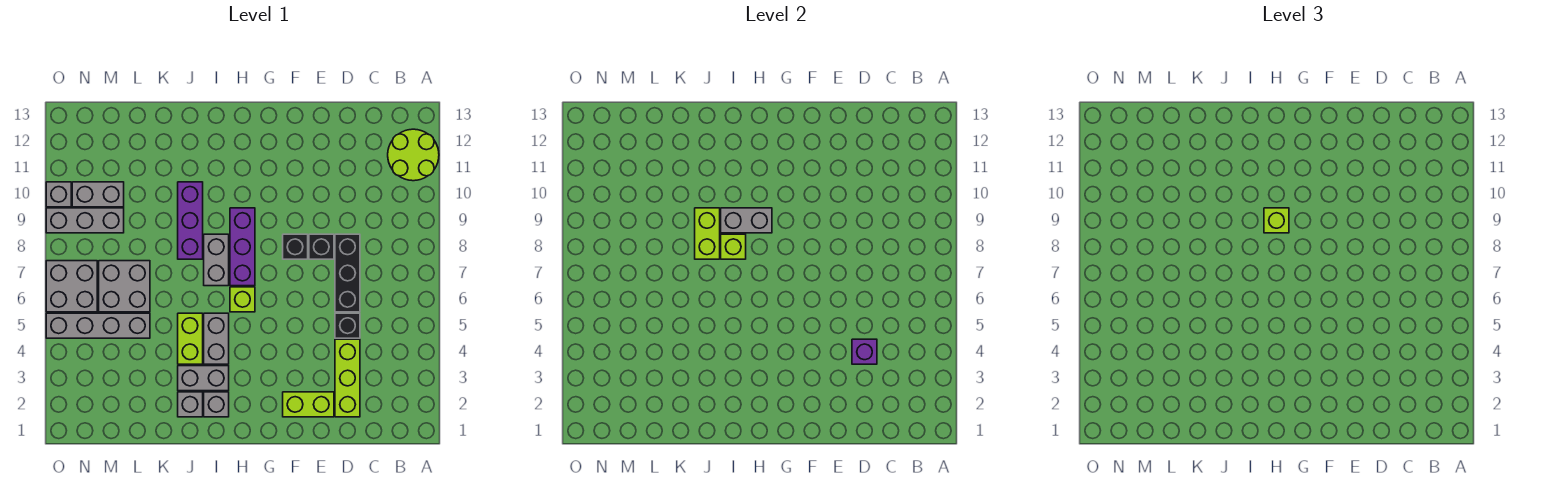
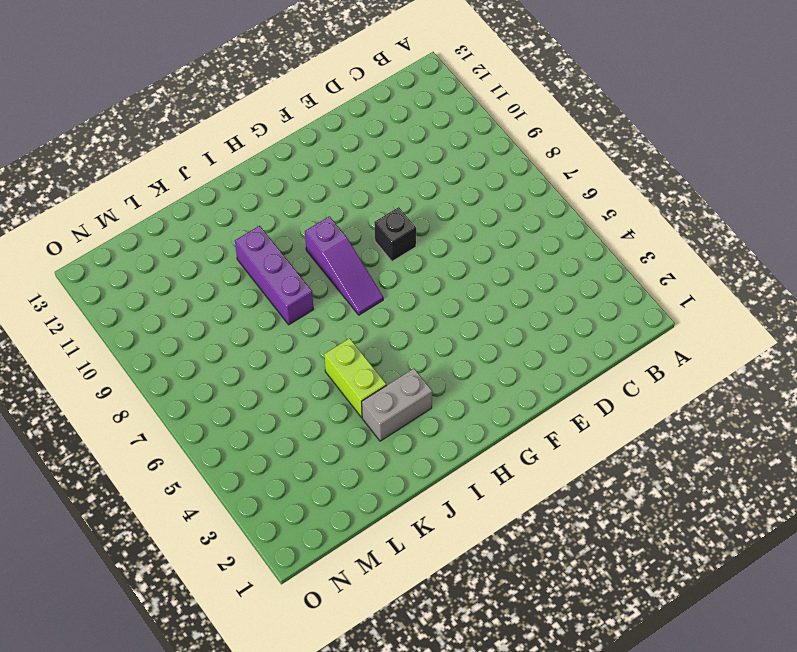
purple slope H7:H9 level 1 top 9 -> purple brick H7:H9 level 1
none -> lime round brick A11:B12 level 1
none -> lime brick D2:D4 level 1
none -> black brick D5 level 1

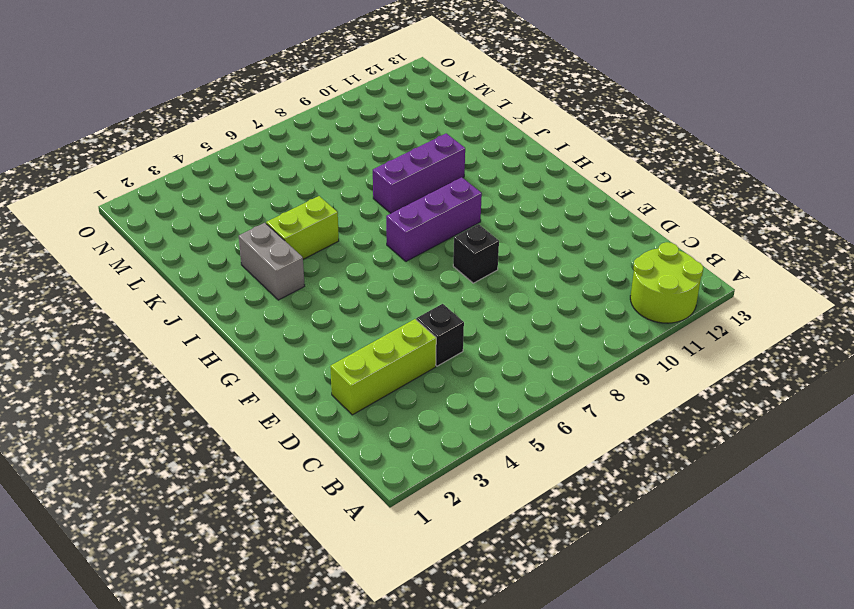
none -> black brick D6:D8 level 1
none -> lime brick E2:F2 level 1
none -> black brick E8 level 1

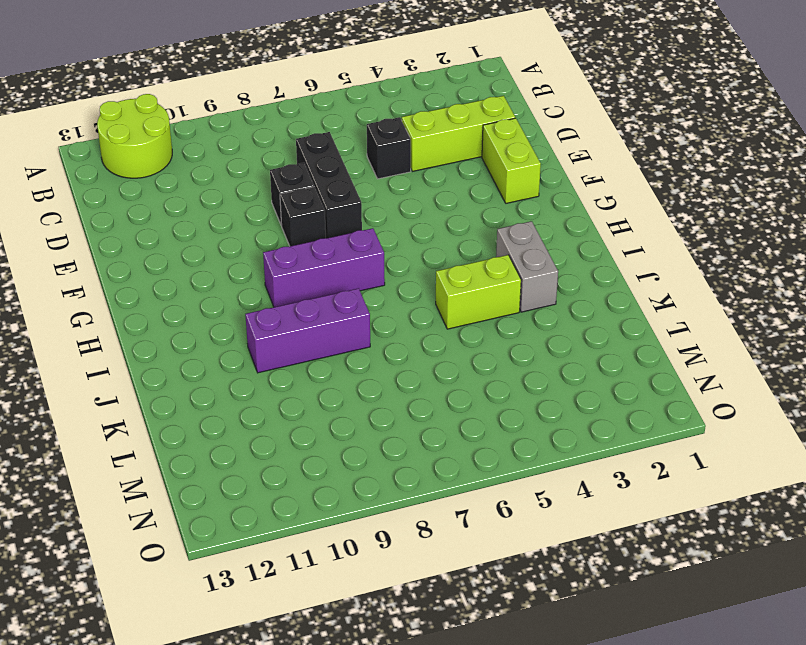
black brick D7:F7 level 1 -> black brick D6:D8 level 1
none -> lime brick H6 level 1
none -> grey brick I2 level 1
none -> grey brick I4:I5 level 1

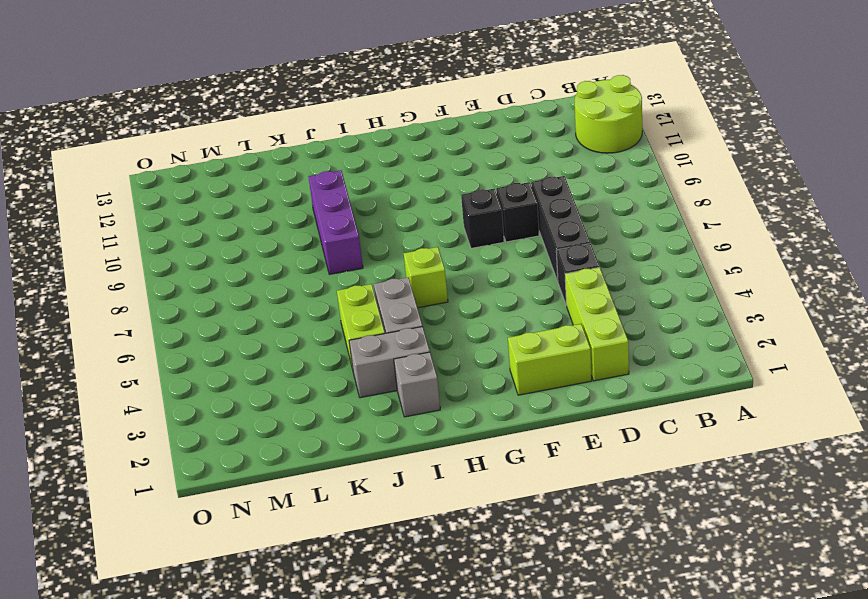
none -> purple brick H7:H9 level 1
none -> grey brick I7:I8 level 1
none -> grey brick J2 level 1

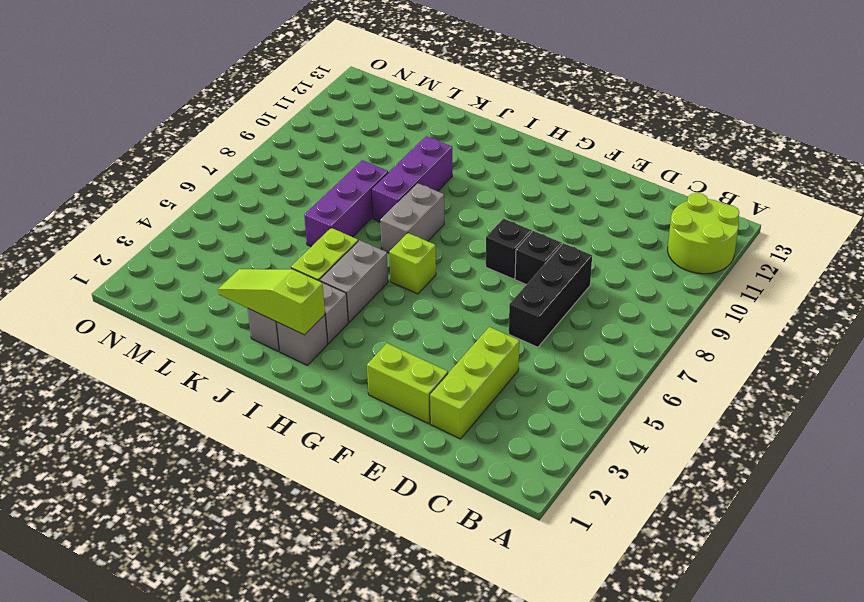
lime slope I2:K2 level 2 top I -> none
purple brick K6:K8 level 1 -> purple brick H7:H9 level 1
none -> black brick D5 level 1
none -> grey brick L5:O5 level 1
none -> grey brick L6:M7 level 1

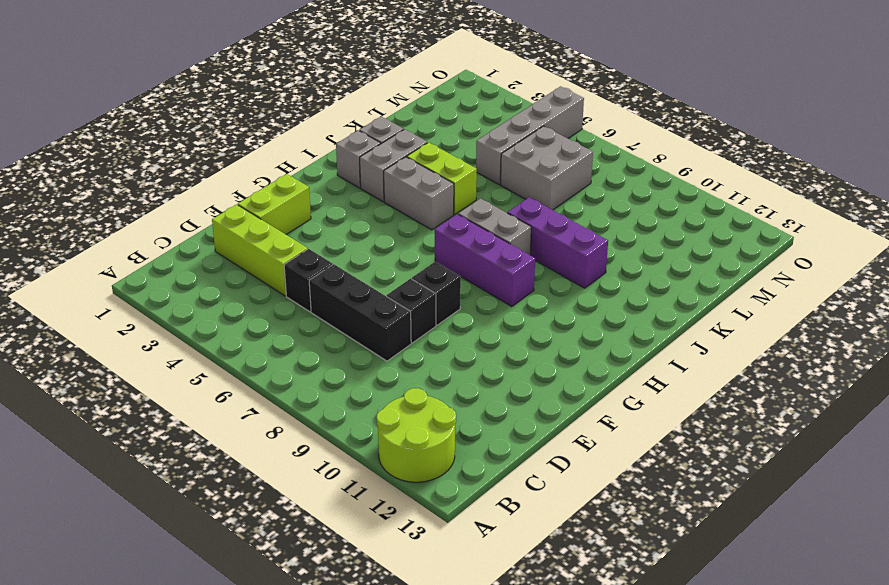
none -> lime brick H6 level 1
none -> grey brick M9:O9 level 1
none -> grey brick M10:N10 level 1

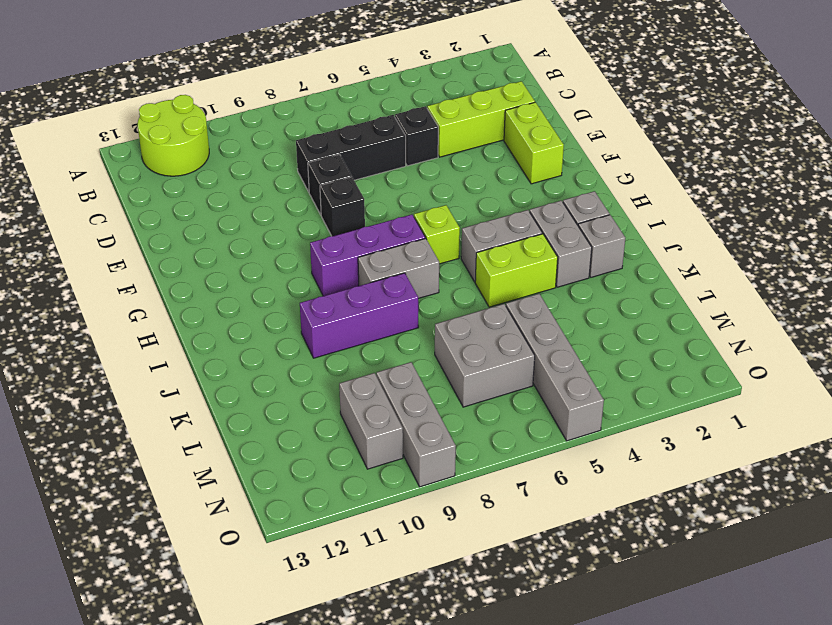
none -> grey brick N6:O7 level 1
none -> grey brick O10 level 1
none -> purple brick D4 level 2

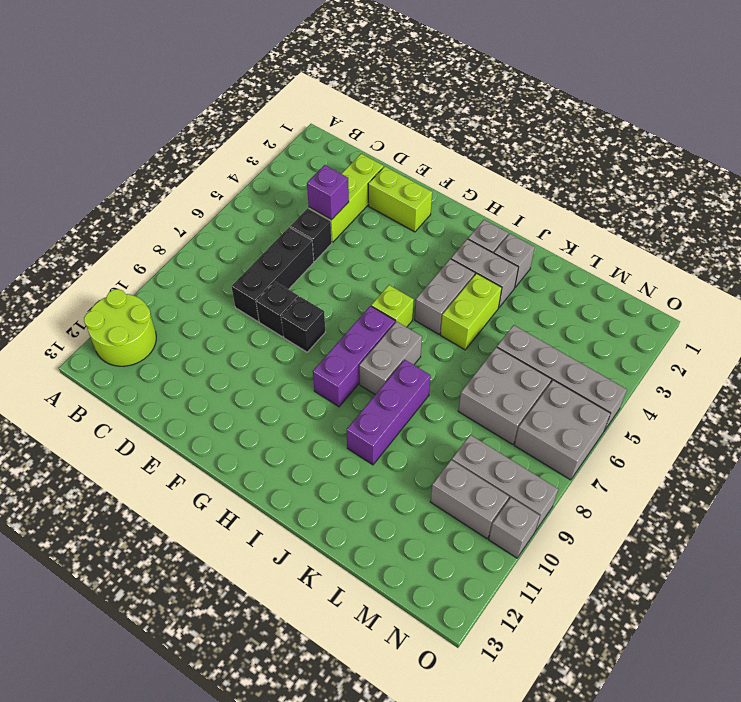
none -> grey brick H9:I9 level 2
none -> lime brick I8 level 2
none -> lime brick J8:J9 level 2

